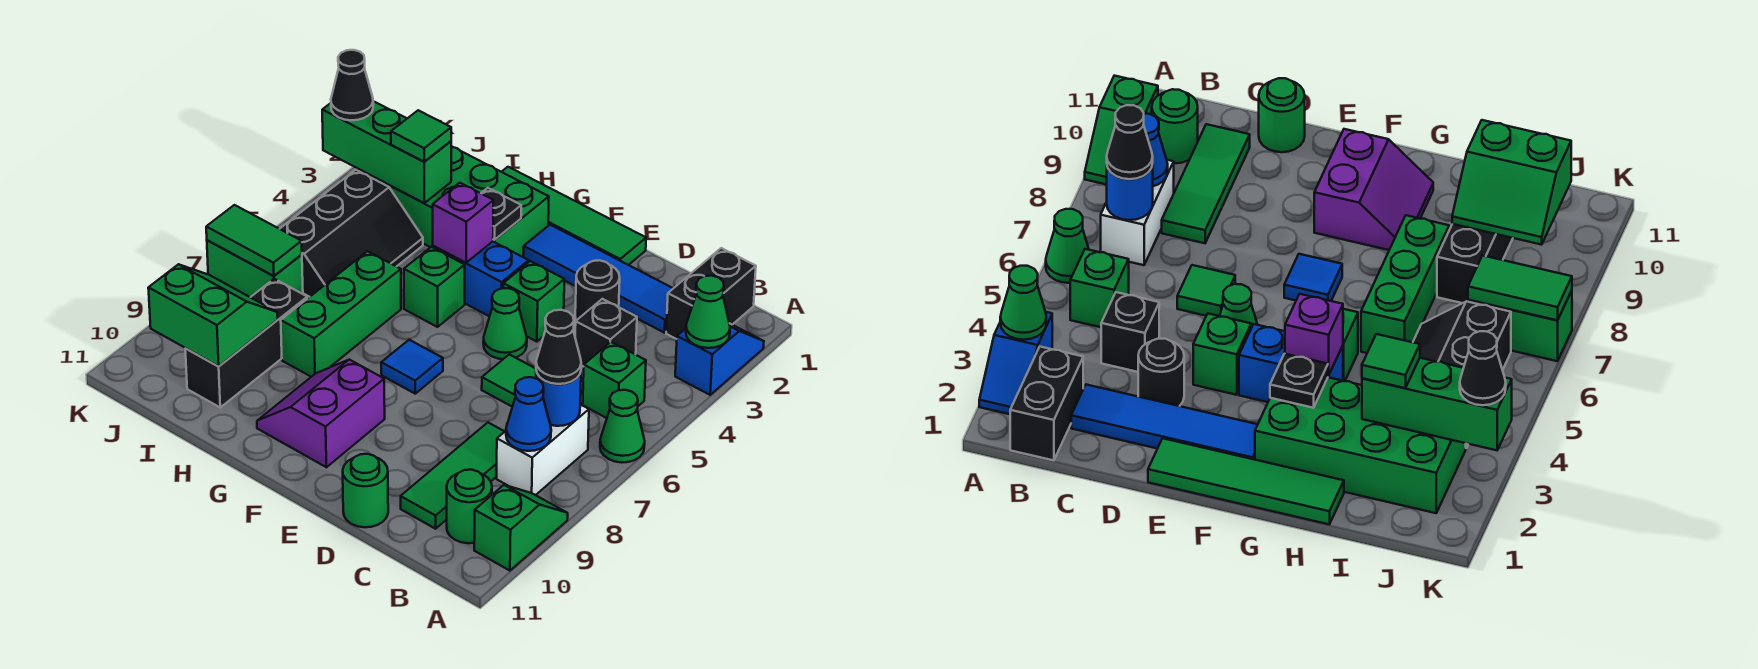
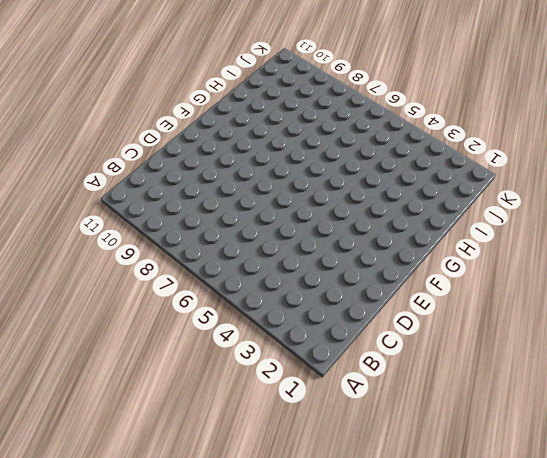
none -> blue slope A2:A3 level 1 top 3
none -> green cone A6 level 1
none -> green slope A9:A10 level 1 top 10
none -> black brick B1:B2 level 1

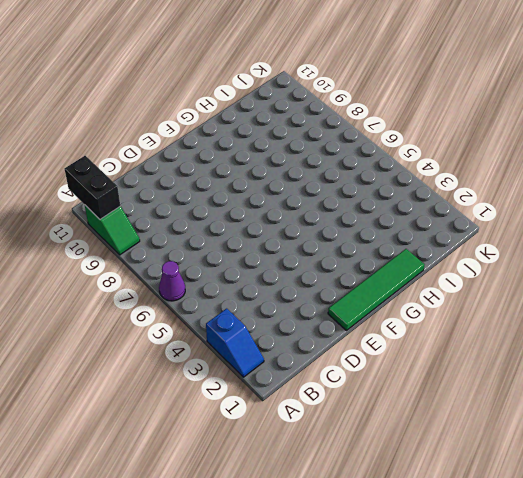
purple cone A6 level 1 -> green cone A6 level 1
black brick A10:A11 level 2 -> black brick B1:B2 level 1
none -> green brick B5 level 1
none -> white brick B7:B8 level 1
none -> green round brick B10 level 1
none -> blue tile C2:F2 level 1

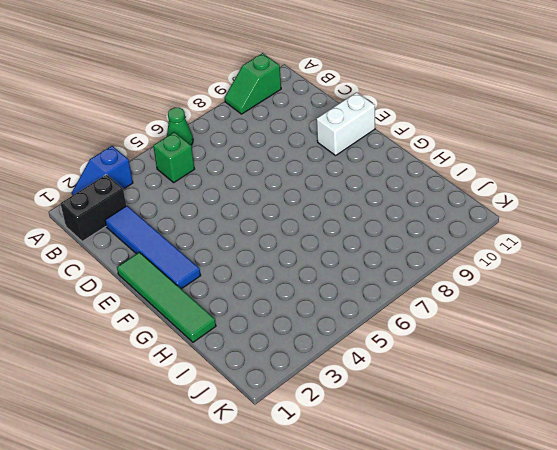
white brick E10:E11 level 1 -> white brick B7:B8 level 1
none -> green round brick B10 level 1
none -> black brick C4 level 1
none -> green tile C8:C10 level 1
none -> black round brick D3 level 1

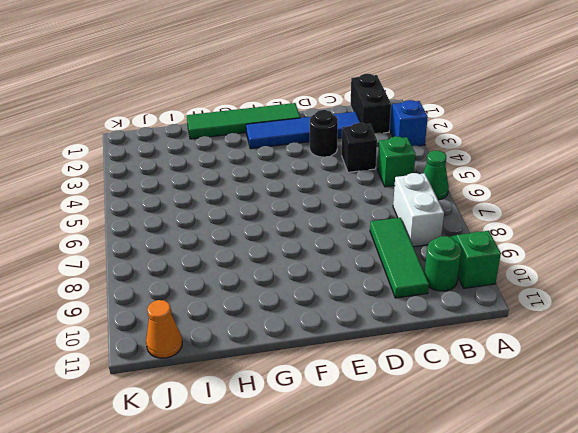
orange cone J11 level 1 -> none
none -> green tile D6 level 1
none -> green round brick D11 level 1
none -> green brick E4 level 1
none -> green cone E5 level 1

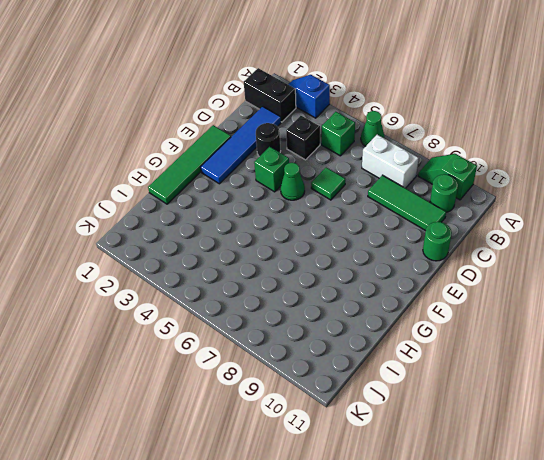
none -> blue brick F4:G4 level 1
none -> blue tile F7 level 1
none -> purple slope F9:G10 level 1 top F
none -> green brick G2:J3 level 1

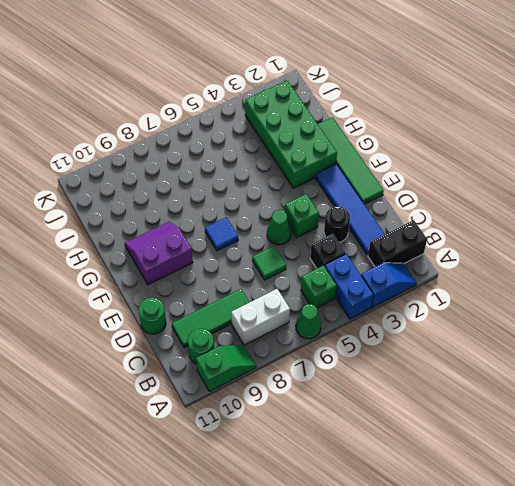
blue brick A4:B4 level 1 -> blue brick F4:G4 level 1
none -> green brick G5 level 1
none -> green brick H6:H8 level 1
none -> black slope I4:J6 level 1 top J
none -> black brick I8:I10 level 1

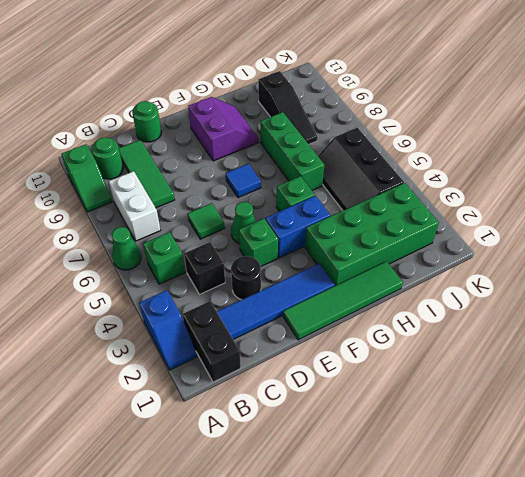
black slope I8:I10 level 1 top 10 -> black brick I8:I10 level 1
none -> green brick J7:K7 level 1
none -> green cone A3 level 2
none -> blue round brick B7 level 2
none -> blue cone B8 level 2

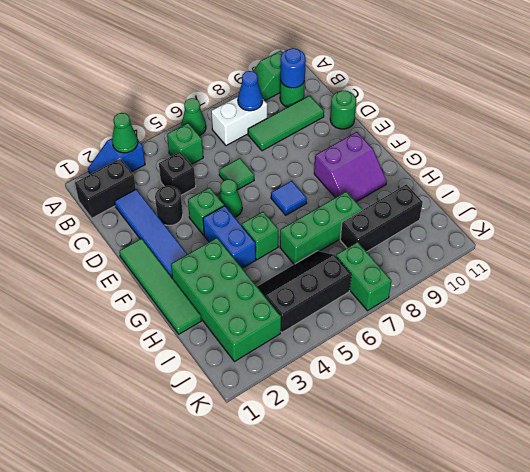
blue round brick B10 level 2 -> blue round brick B7 level 2
none -> black plate G3 level 2
none -> purple brick G4 level 2
none -> green brick I3:K3 level 2
none -> green slope I9:J10 level 2 top 10

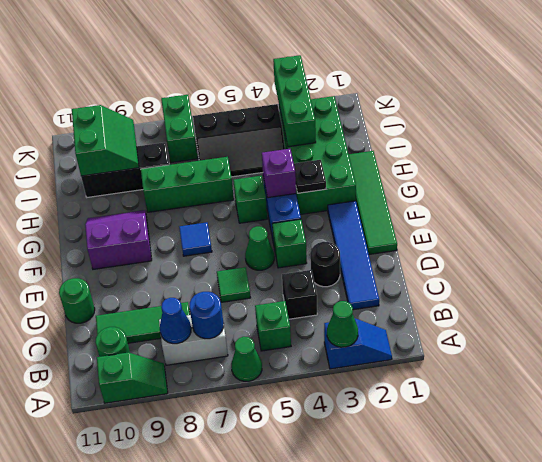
none -> black brick B1:B2 level 1
none -> green tile J7:K7 level 2
none -> black cone B7 level 3
none -> green tile I3 level 3

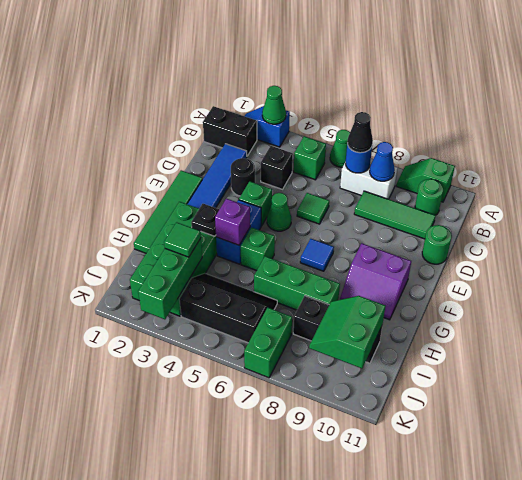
none -> green tile J7:K7 level 2
none -> black cone K3 level 3

